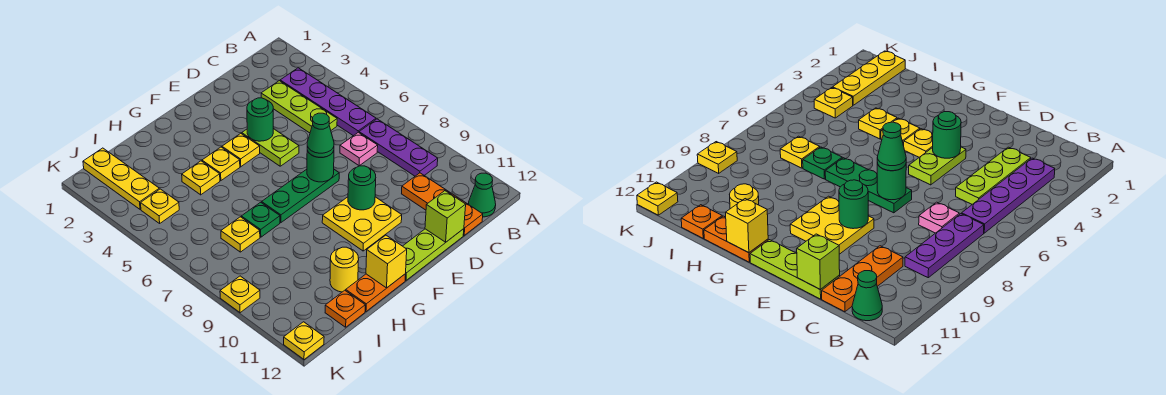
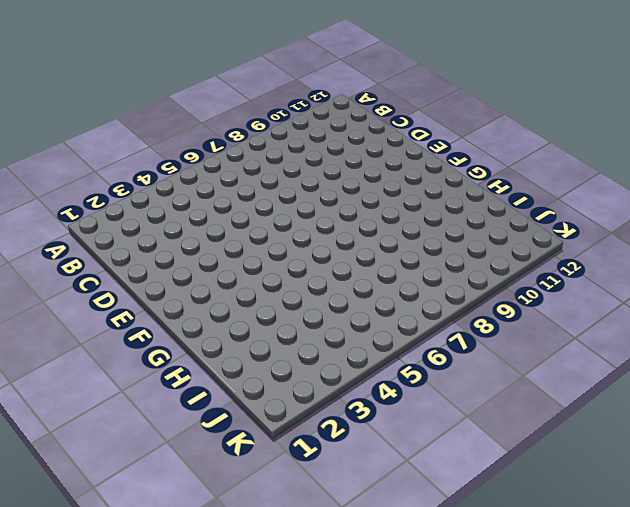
none -> purple plate B3:B6 level 1
none -> purple plate B7:B9 level 1
none -> green cone B12 level 1

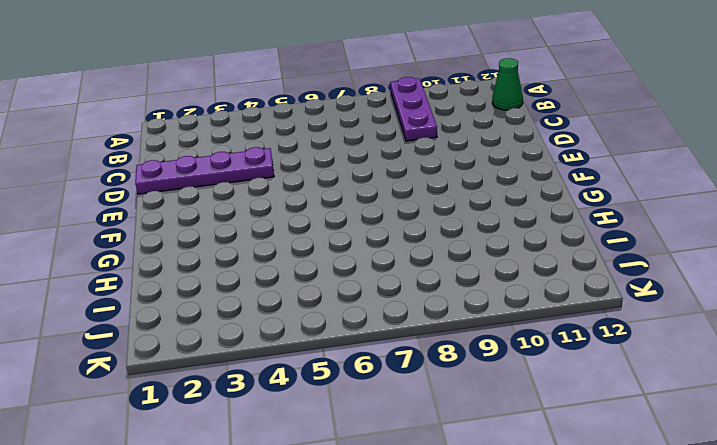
purple plate A9:C9 level 1 -> purple plate B7:B9 level 1
purple plate D1:D4 level 1 -> purple plate B3:B6 level 1
none -> lime plate C3:C5 level 1
none -> pink plate C7 level 1
none -> orange plate C10:C12 level 1

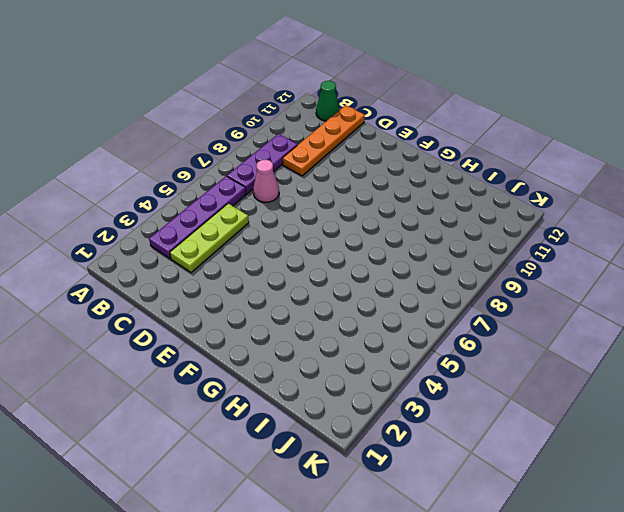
pink cone C7 level 1 -> pink plate C7 level 1
orange plate C9:C12 level 1 -> orange plate C10:C12 level 1
none -> lime plate D12:F12 level 1
none -> lime plate E4:E5 level 1
none -> green plate E7:G7 level 1

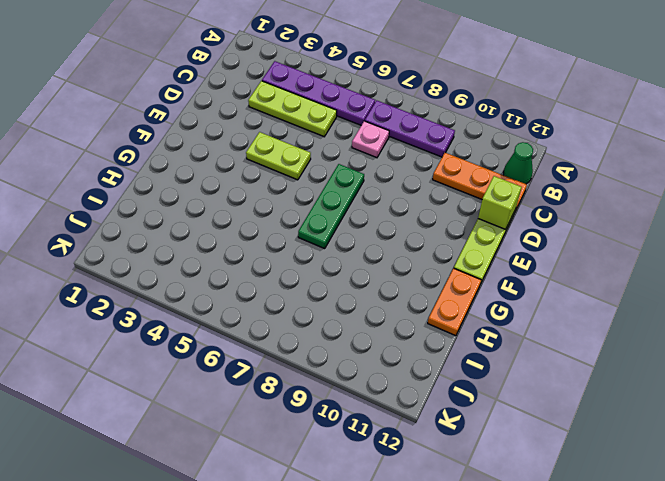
none -> yellow plate E9:F10 level 1
none -> yellow plate F4 level 1
none -> yellow plate G4 level 1

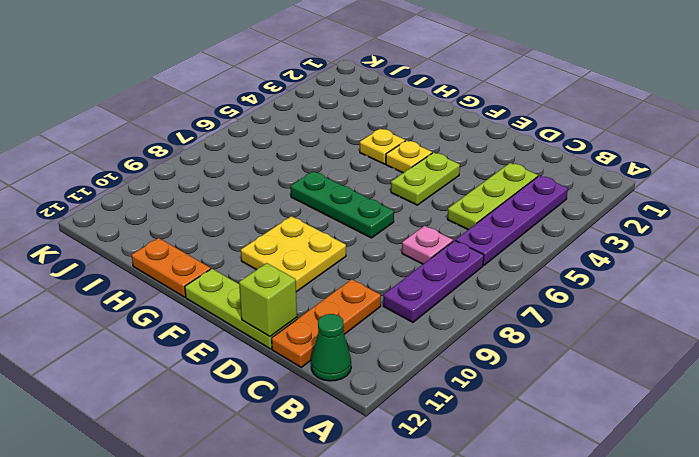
none -> yellow plate H4 level 1
none -> green plate H7 level 1
none -> yellow round brick H11 level 1

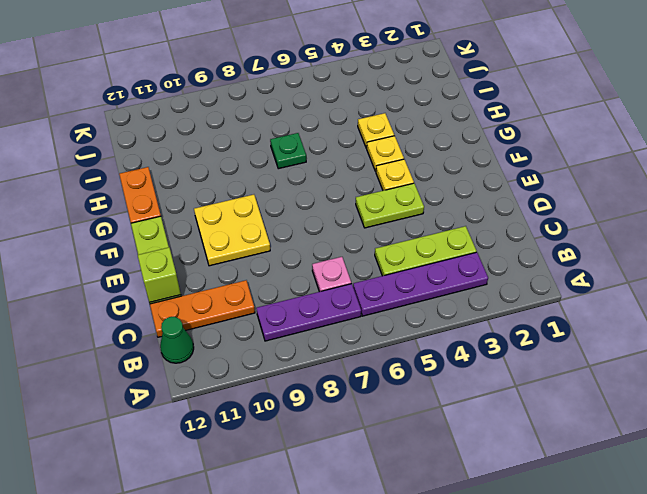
none -> green plate E7:G7 level 1
none -> yellow round brick H11 level 1
none -> yellow plate I7 level 1

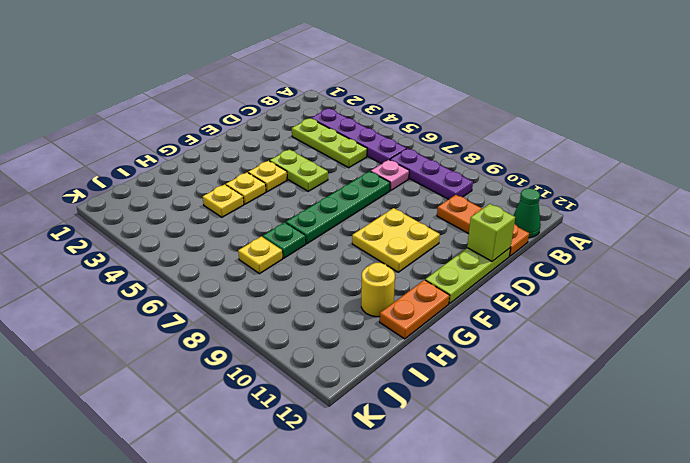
green plate D7:G7 level 1 -> green plate E7:G7 level 1
none -> orange plate I12 level 1
none -> yellow plate J1:J3 level 1
none -> yellow plate J4 level 1

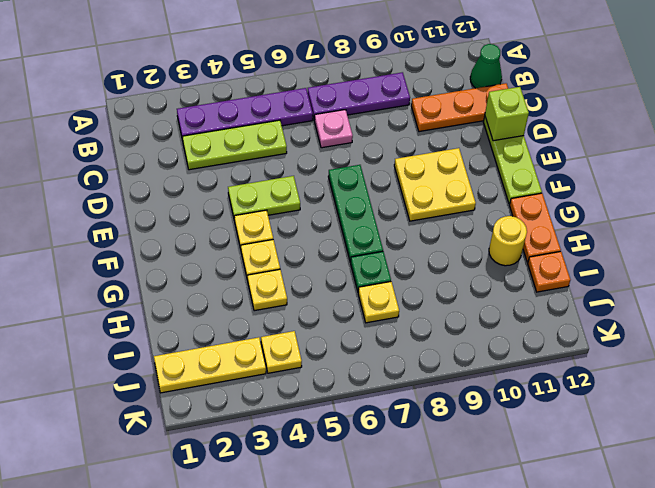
none -> yellow plate K9 level 1
none -> yellow plate K12 level 1
none -> green round brick E4 level 2

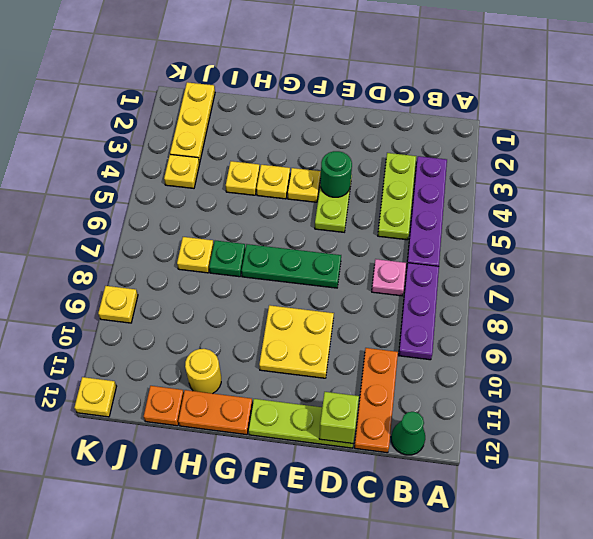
none -> green round brick E7 level 2
none -> green round brick E9 level 2
none -> yellow brick G12 level 2

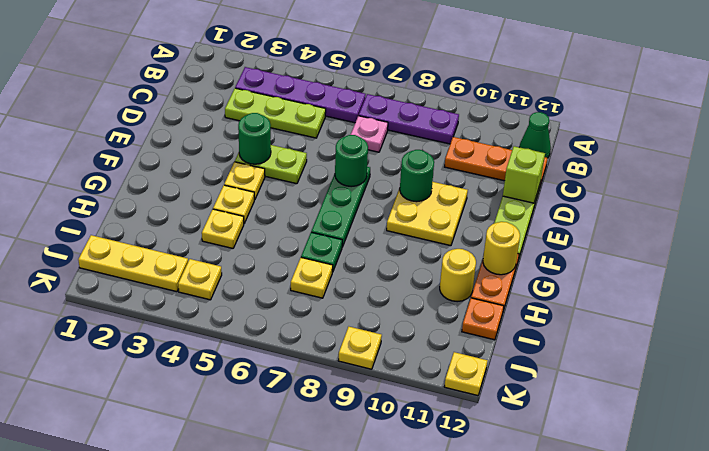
yellow round brick G12 level 2 -> yellow brick G12 level 2
none -> green cone E7 level 3

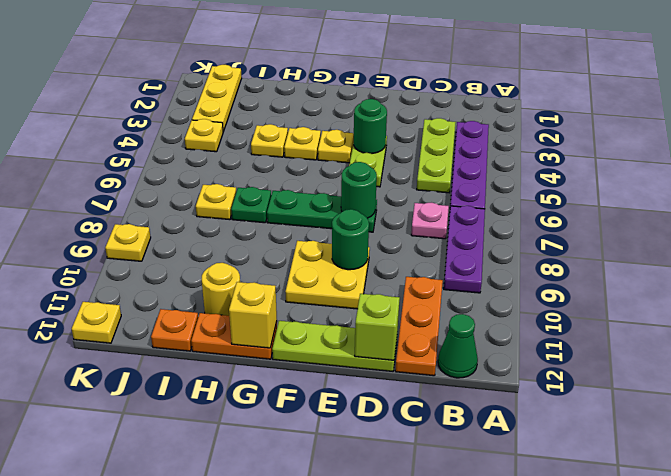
none -> green cone E7 level 3

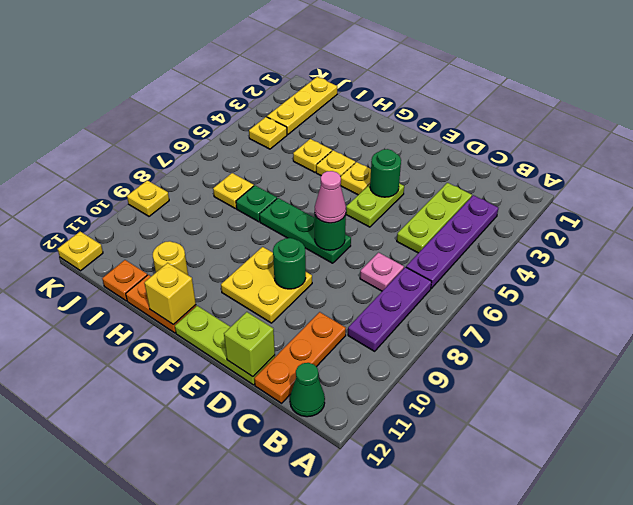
pink cone E7 level 3 -> green cone E7 level 3

